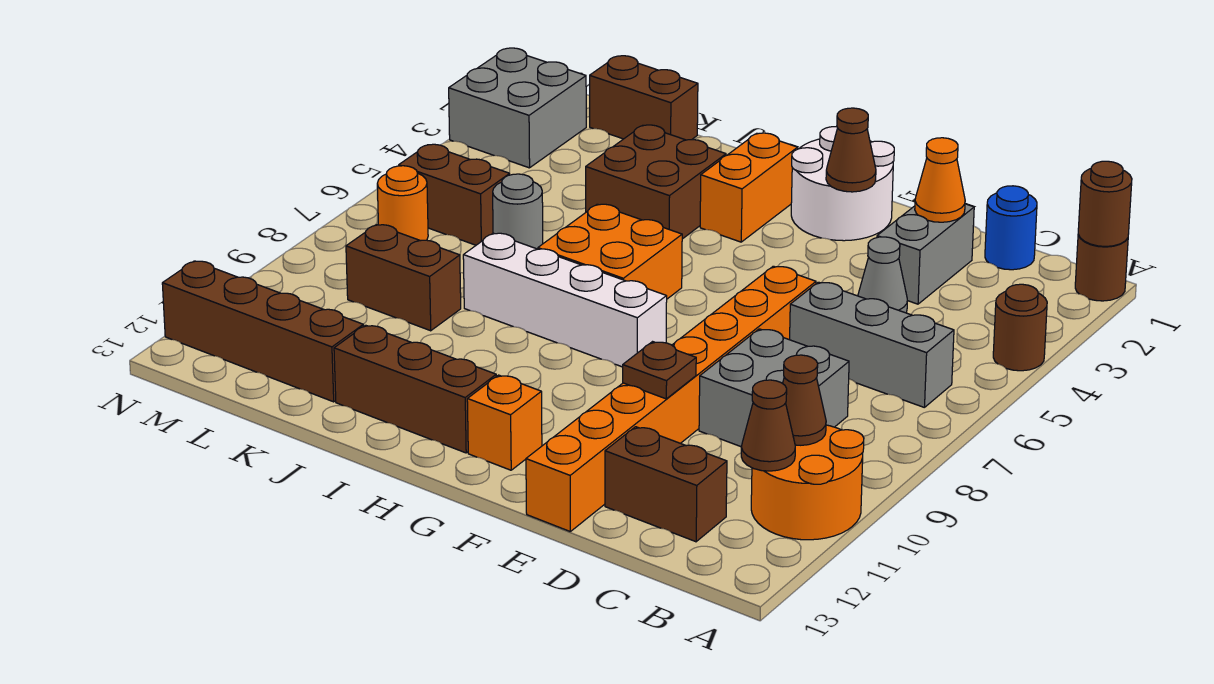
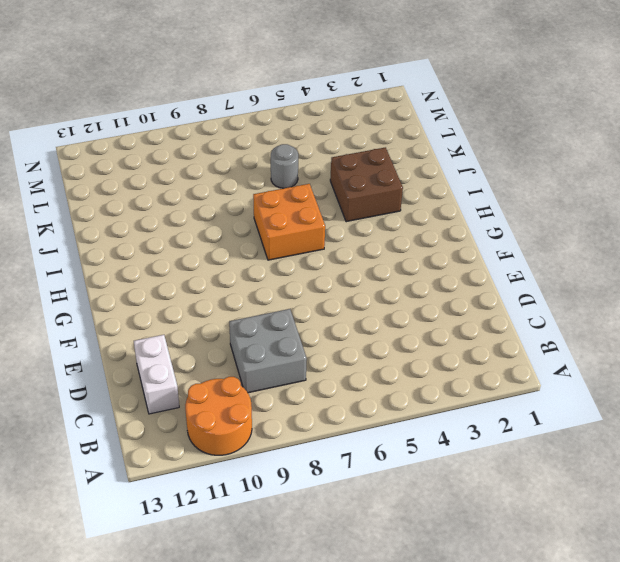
white brick C12:D12 level 1 -> brown brick C12:D12 level 1
none -> brown round brick A1 level 1
none -> brown round brick A4 level 1
none -> grey brick B6:D6 level 1
none -> blue round brick C1 level 1

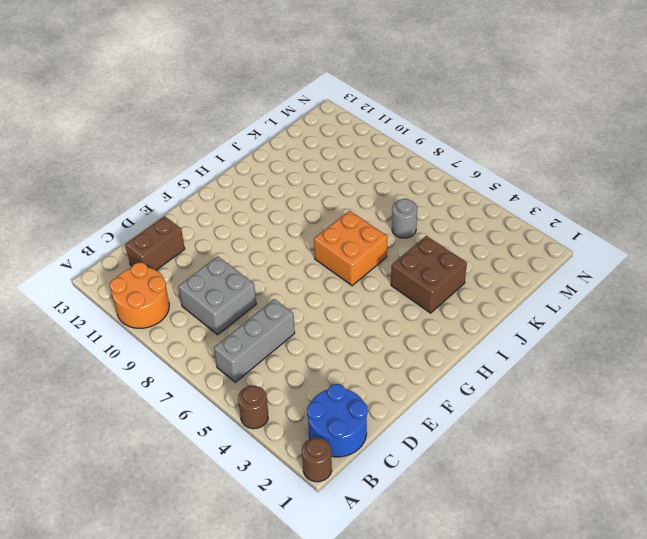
blue round brick B1:C2 level 1 -> blue round brick C1 level 1
none -> grey brick D2:D3 level 1
none -> grey cone D4 level 1
none -> orange brick E6:E13 level 1
none -> white round brick F1:G2 level 1

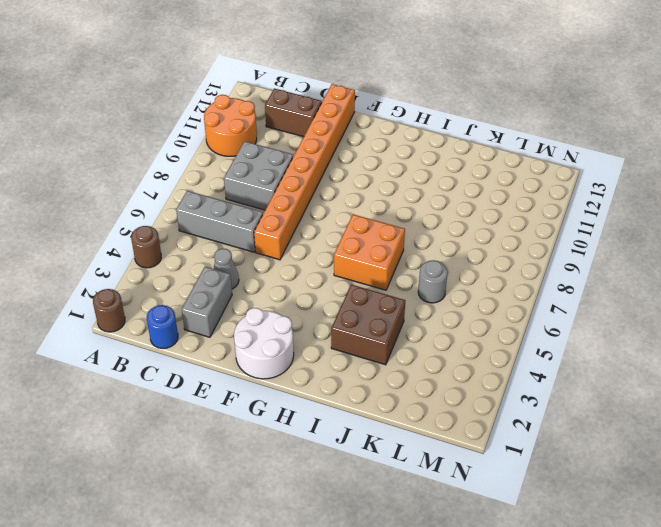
none -> white brick G8:J8 level 1
none -> orange brick G12 level 1
none -> orange brick H2:H3 level 1
none -> brown brick H12:J12 level 1

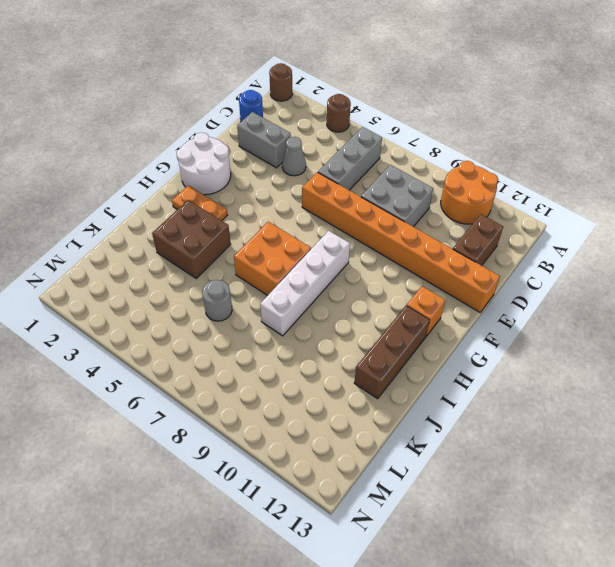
orange plate H2:H3 level 1 -> orange brick H2:H3 level 1
none -> brown brick K1:L1 level 1
none -> brown brick K9:L9 level 1
none -> brown brick K12:N12 level 1
none -> brown brick L6:M6 level 1

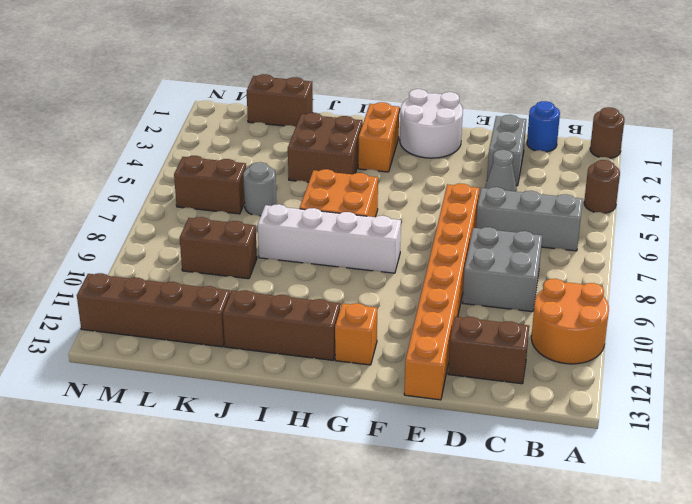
none -> grey brick M2:N3 level 1
none -> orange round brick M7 level 1
none -> brown round brick A1 level 2
none -> brown cone B10 level 2

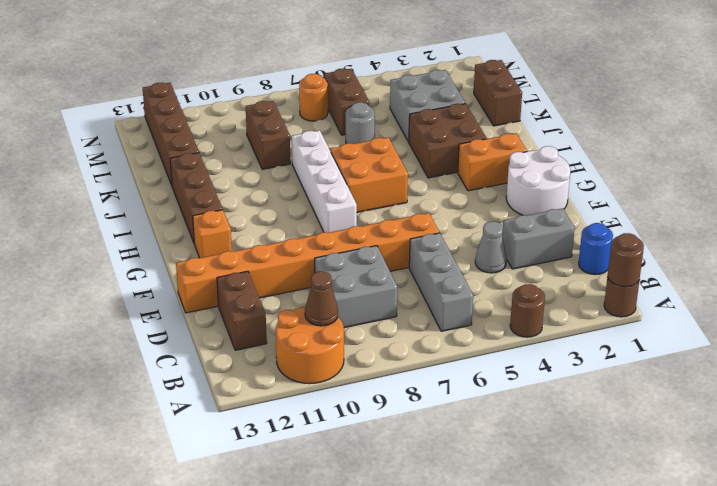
grey brick K3:L4 level 1 -> grey brick M2:N3 level 1
none -> brown cone B11 level 2
none -> orange cone D2 level 2
none -> brown plate E10 level 2
none -> brown cone F2 level 2

